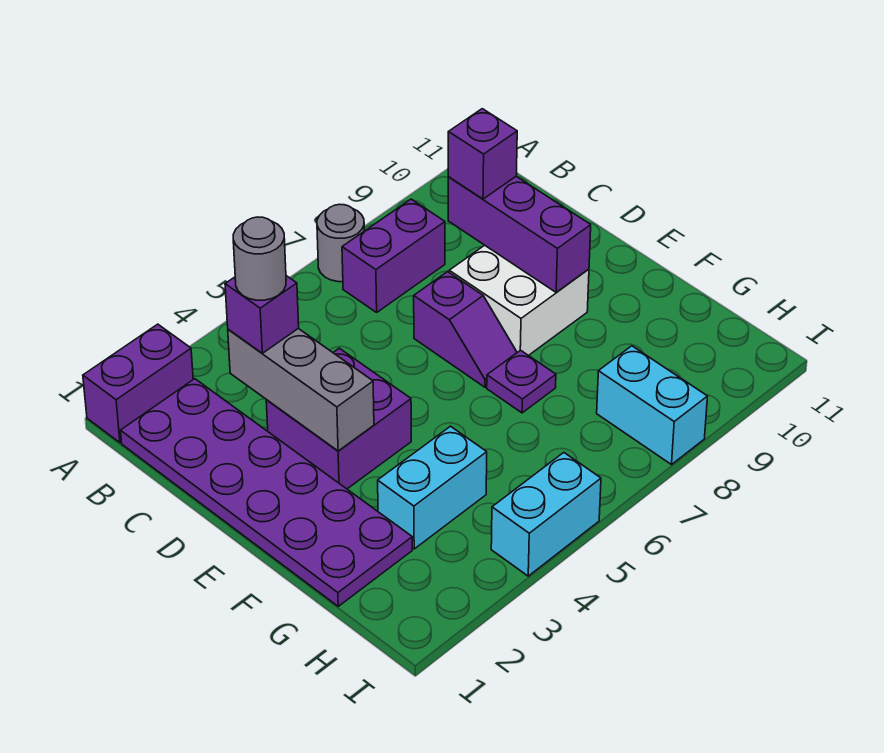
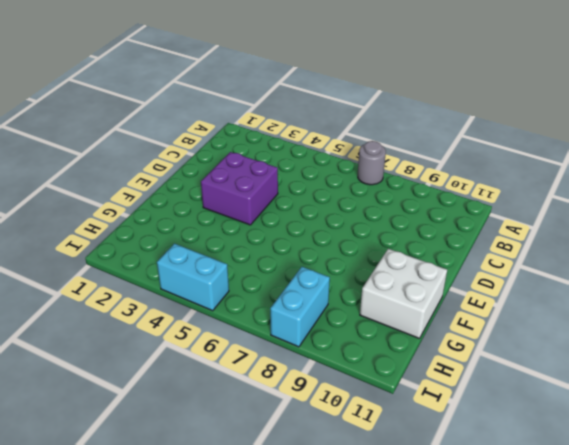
white brick F10:G11 level 1 -> white brick D8:E9 level 1
none -> purple brick A1:A2 level 1
none -> purple plate B1:G2 level 1
none -> purple brick B7:B8 level 1

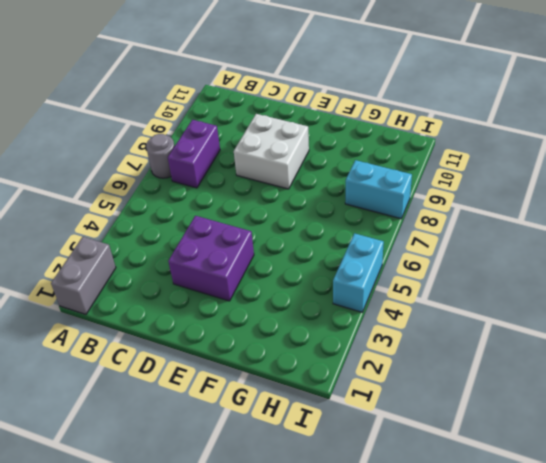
grey brick A1:A2 level 1 -> purple brick A1:A2 level 1
none -> purple plate B1:G2 level 1
none -> purple slope D7:E7 level 1 top D
none -> purple plate F7 level 1

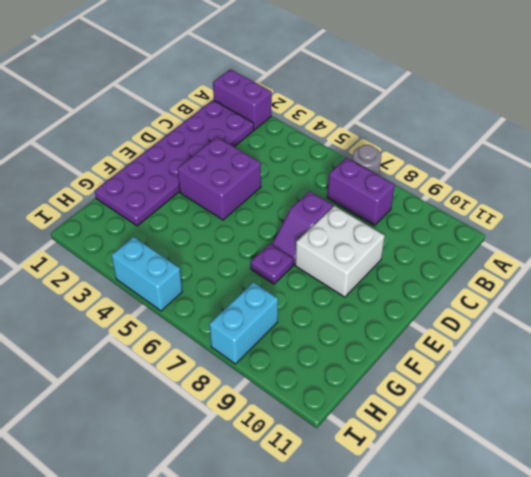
none -> cyan brick G3:G4 level 1
none -> grey brick C3:E3 level 2
none -> purple brick C9:E9 level 2

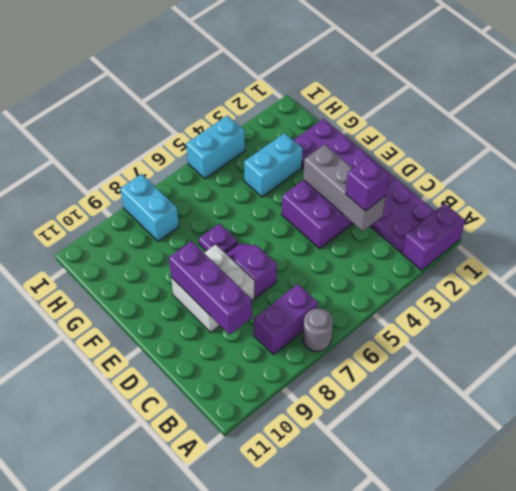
none -> purple brick C9 level 3
none -> grey round brick C3 level 4

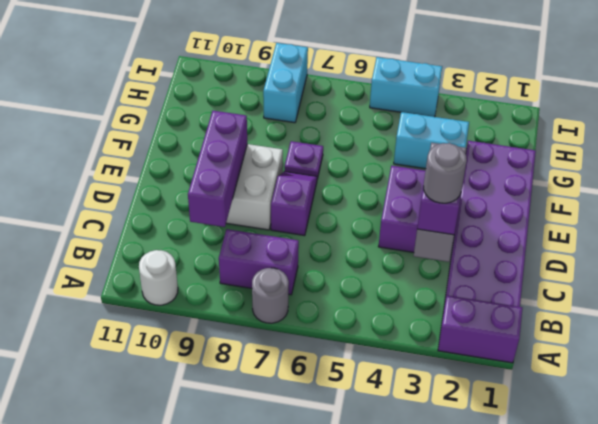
white round brick A10 level 1 -> none
none -> purple brick C9 level 3

